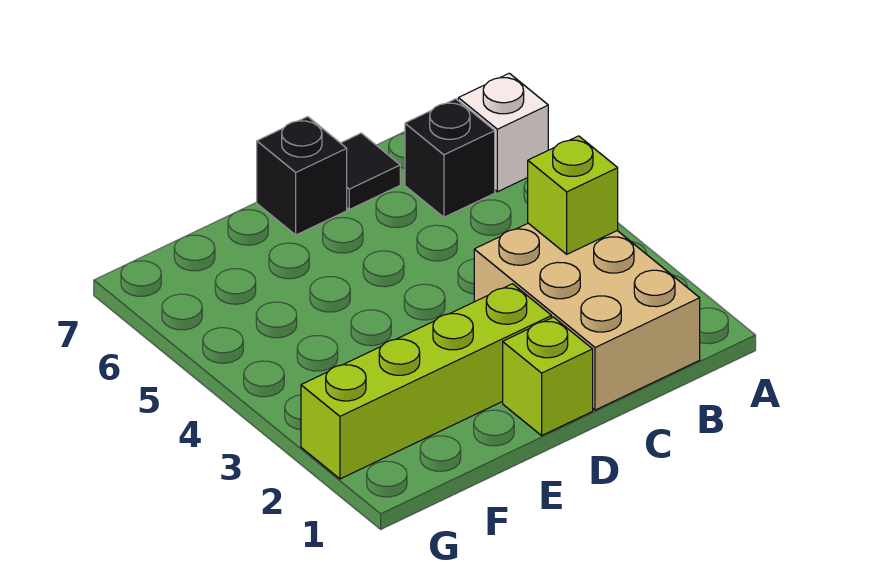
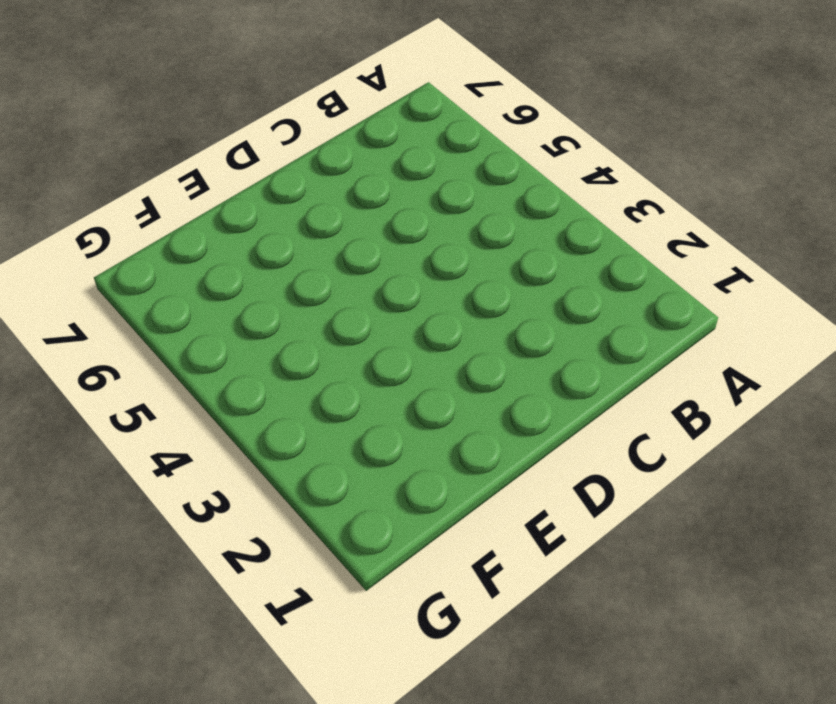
none -> white brick A6 level 1
none -> tan brick B1:C3 level 1

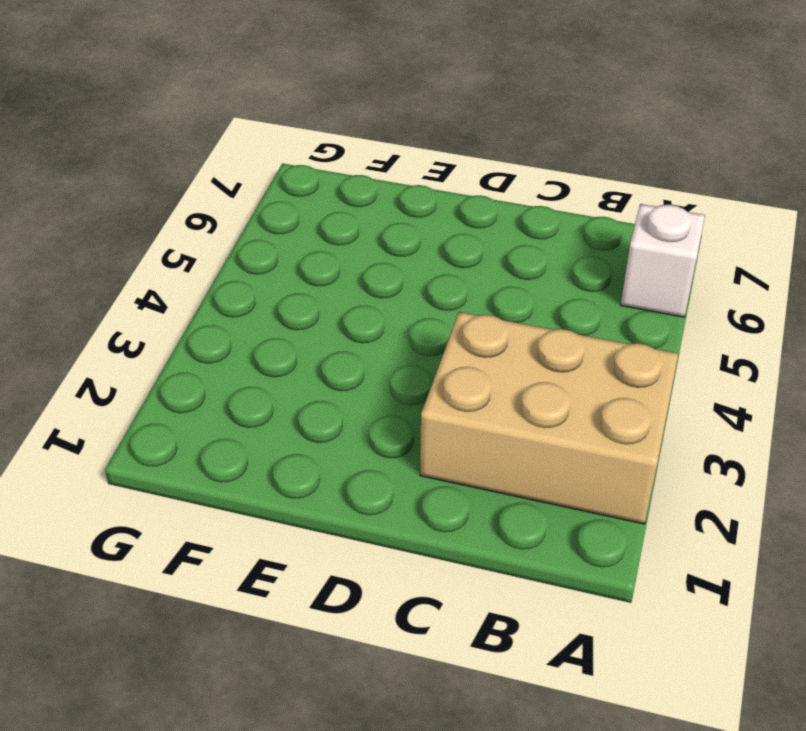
tan brick A2:C3 level 1 -> tan brick B1:C3 level 1
none -> black brick B6 level 1
none -> black tile C7 level 1

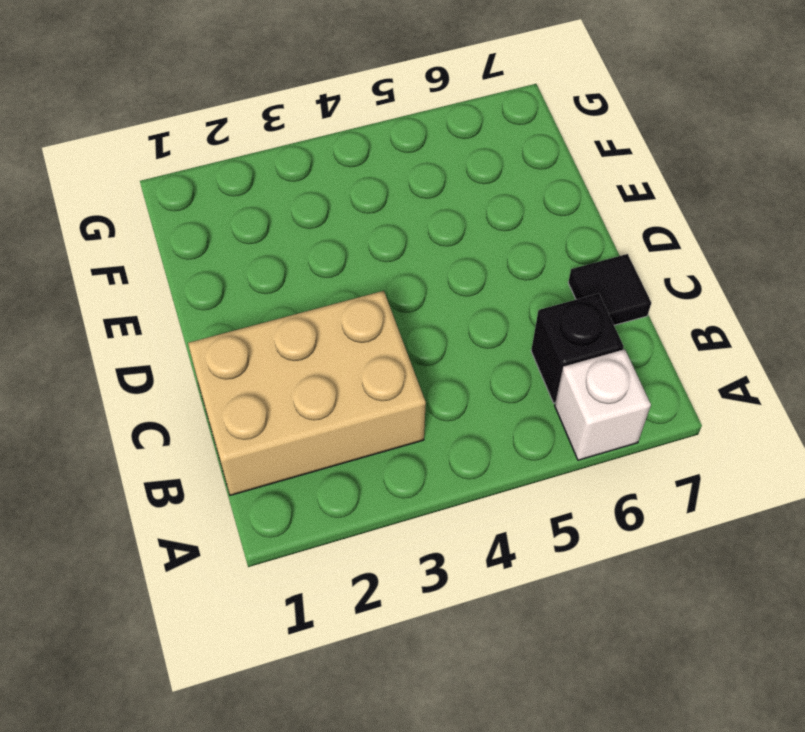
none -> lime brick D1 level 1
none -> lime brick D2:G2 level 1

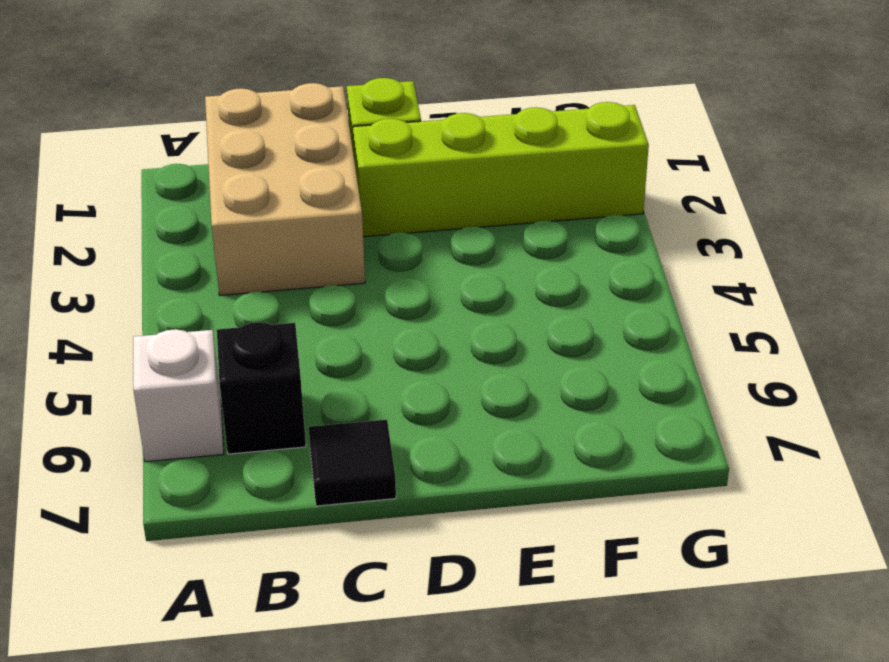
none -> black brick D7 level 1
none -> lime brick B3 level 2

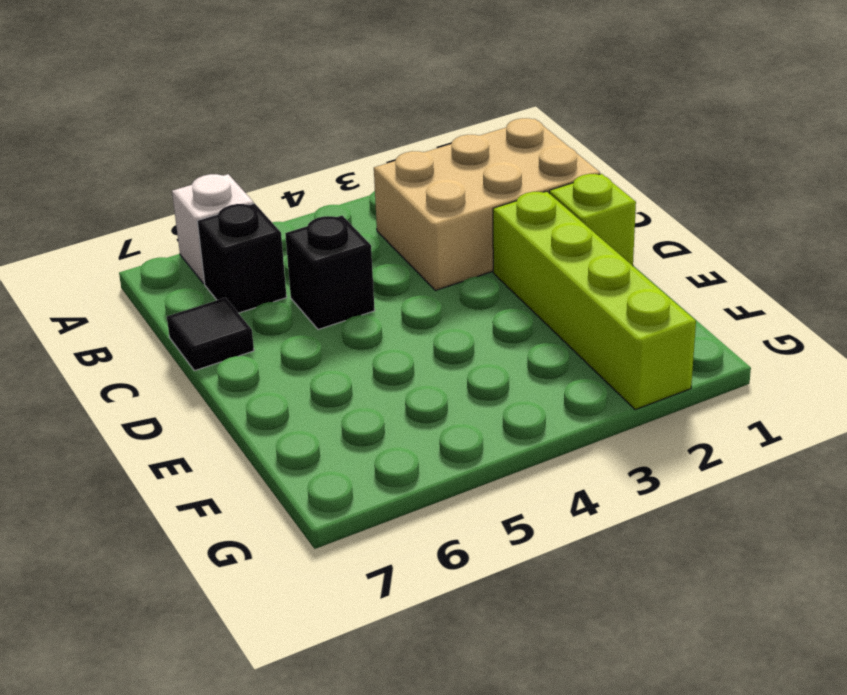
black brick C5 level 1 -> black brick D7 level 1
none -> lime brick B3 level 2

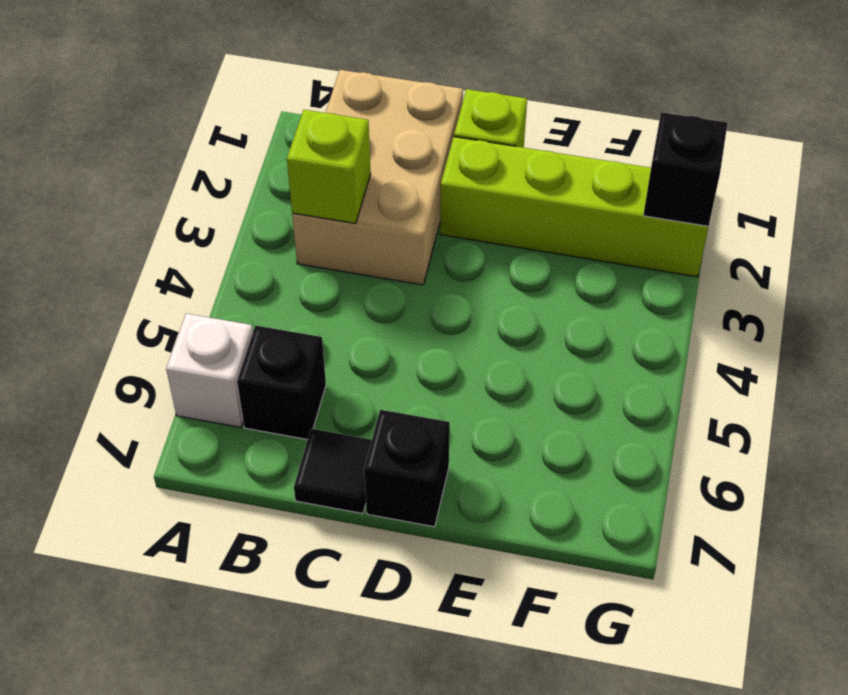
black brick G2 level 2 -> none

